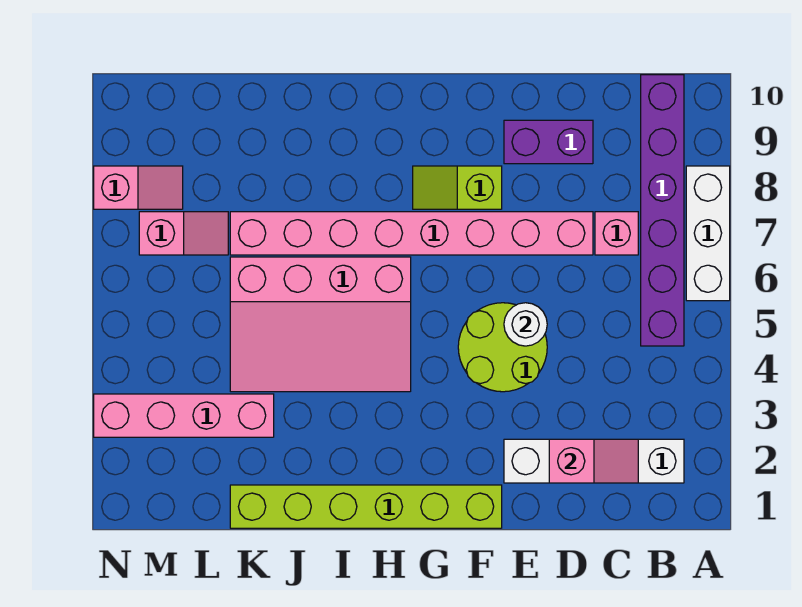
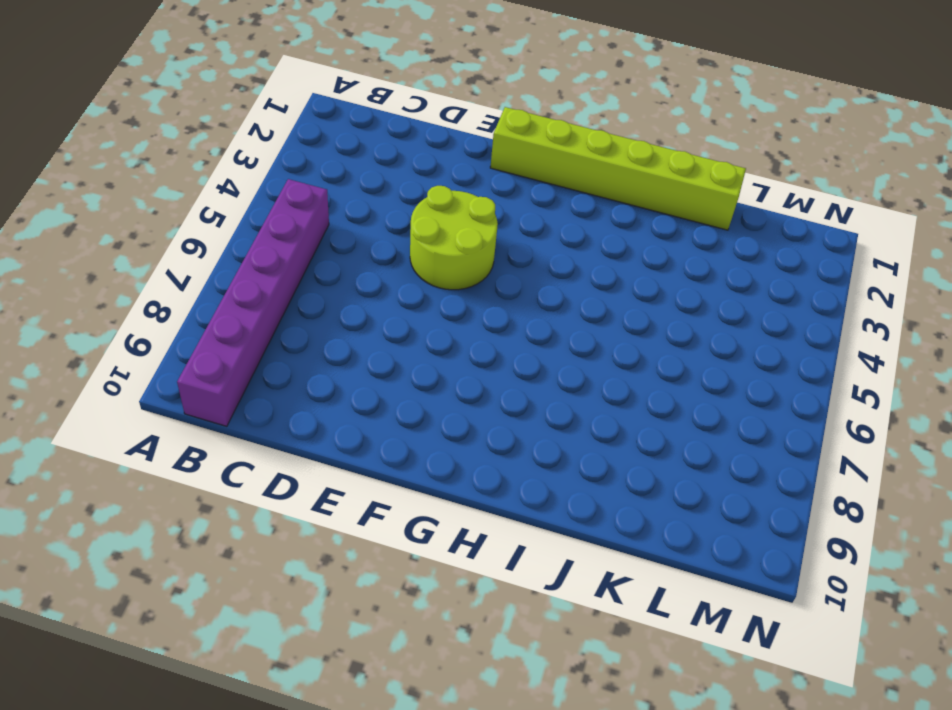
none -> white brick A6:A8 level 1
none -> white brick B2:E2 level 1
none -> pink brick C7 level 1

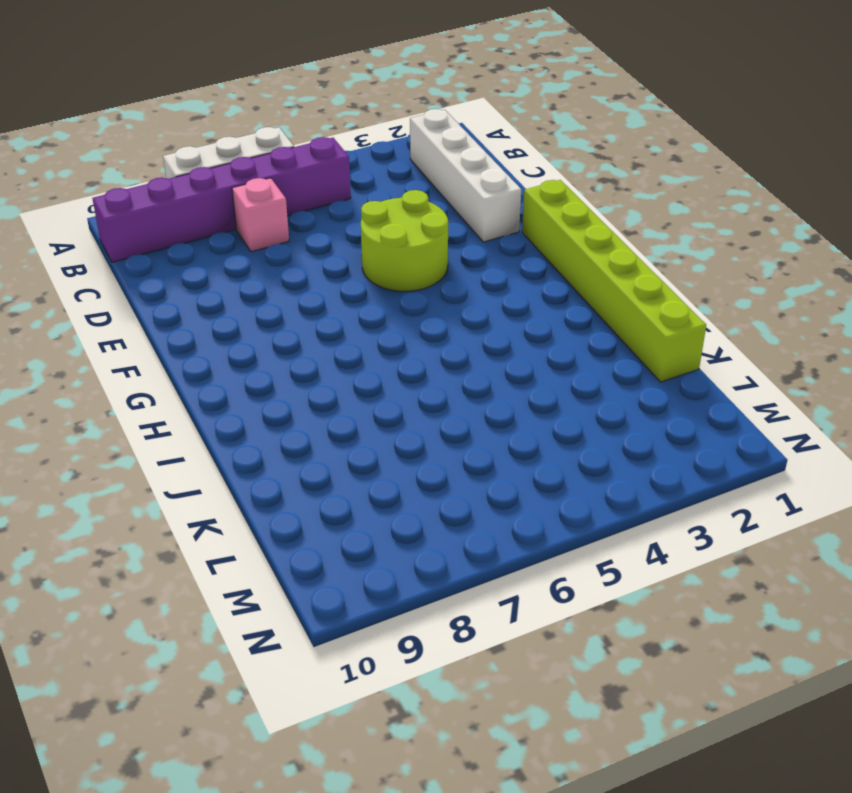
none -> pink brick D7:K7 level 1
none -> purple brick D9:E9 level 1
none -> lime slope F8:G8 level 1 top F

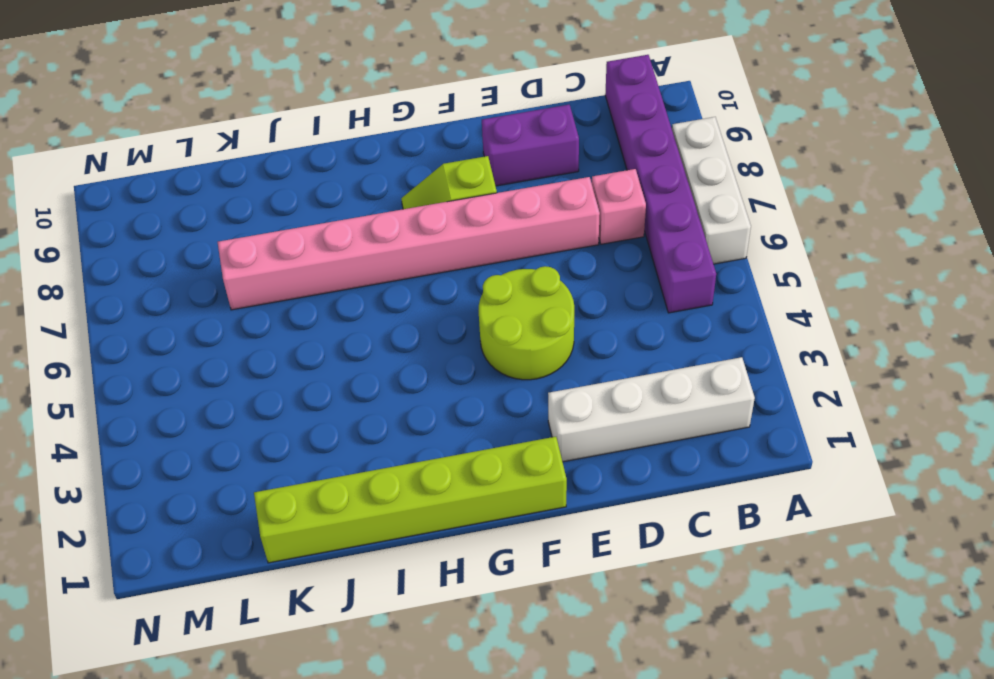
none -> pink slope H4:K6 level 1 top 6
none -> pink brick K3:N3 level 1
none -> pink slope L7:M7 level 1 top M

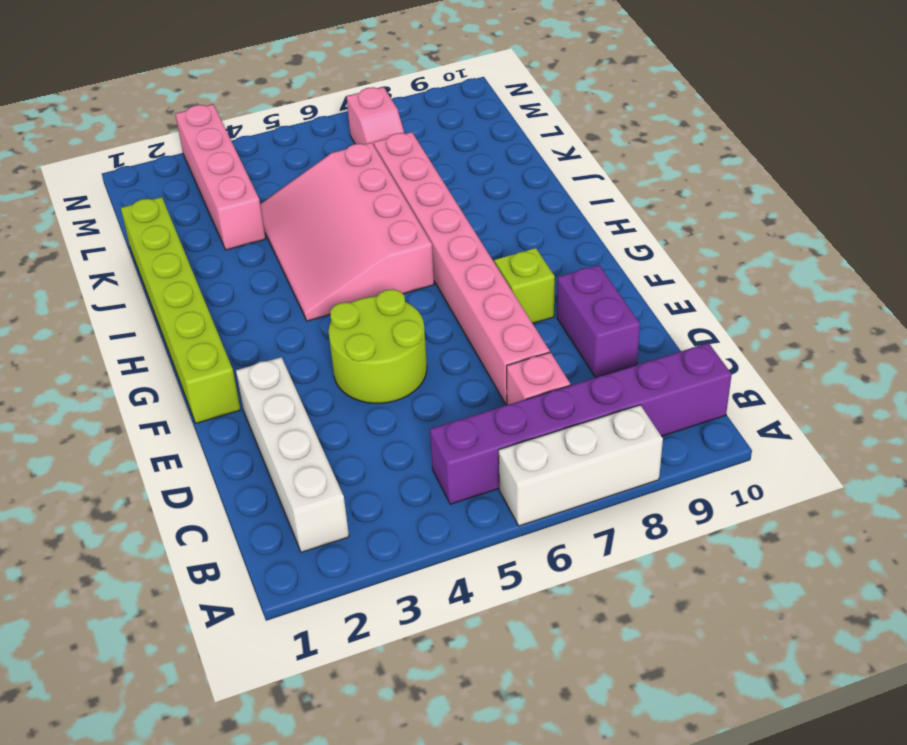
none -> pink slope M8:N8 level 1 top N
none -> pink slope C2:D2 level 2 top D
none -> white round brick E5 level 2

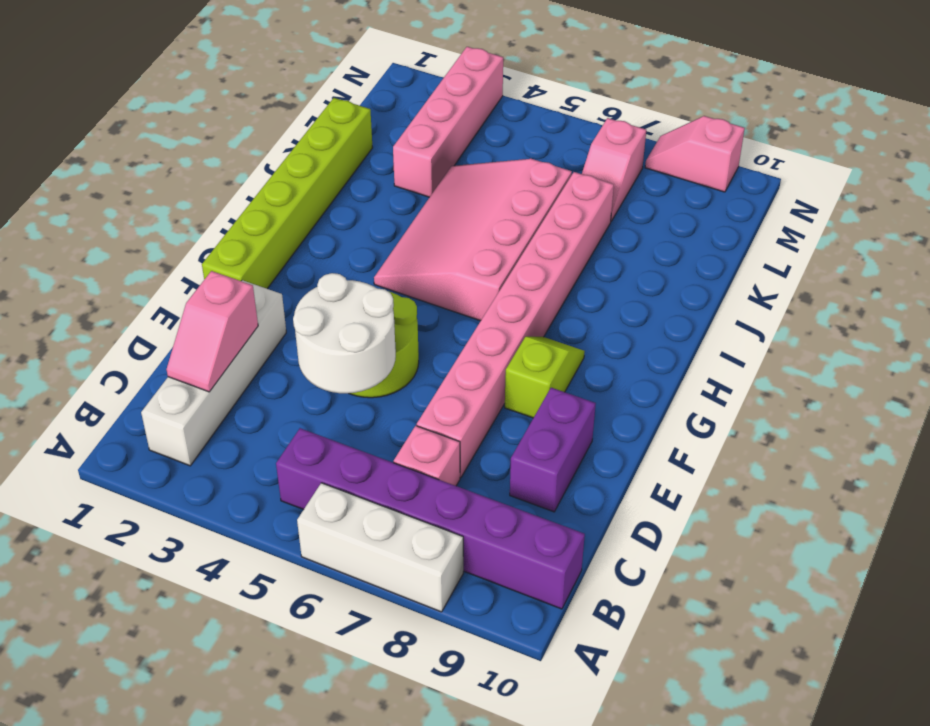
white round brick D4:E5 level 2 -> white round brick E5 level 2
pink slope N8:N9 level 1 top 9 -> pink slope M8:N8 level 1 top N

